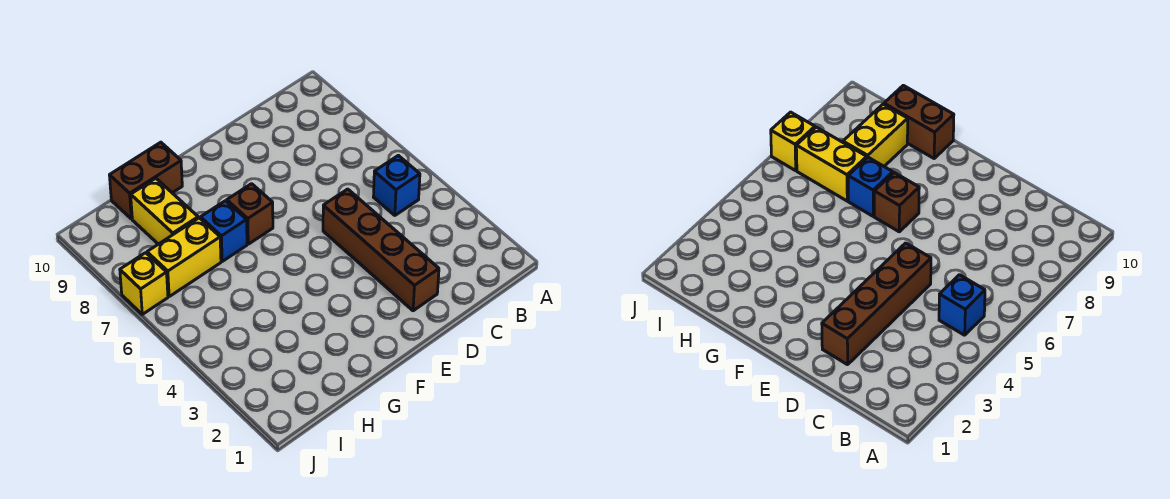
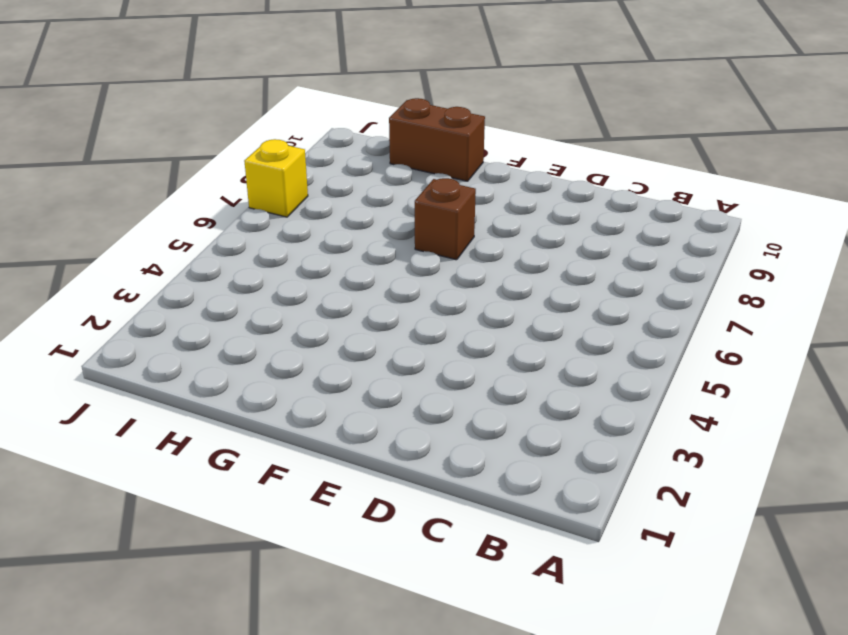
none -> blue brick B5 level 1
none -> brown brick D2:D5 level 1

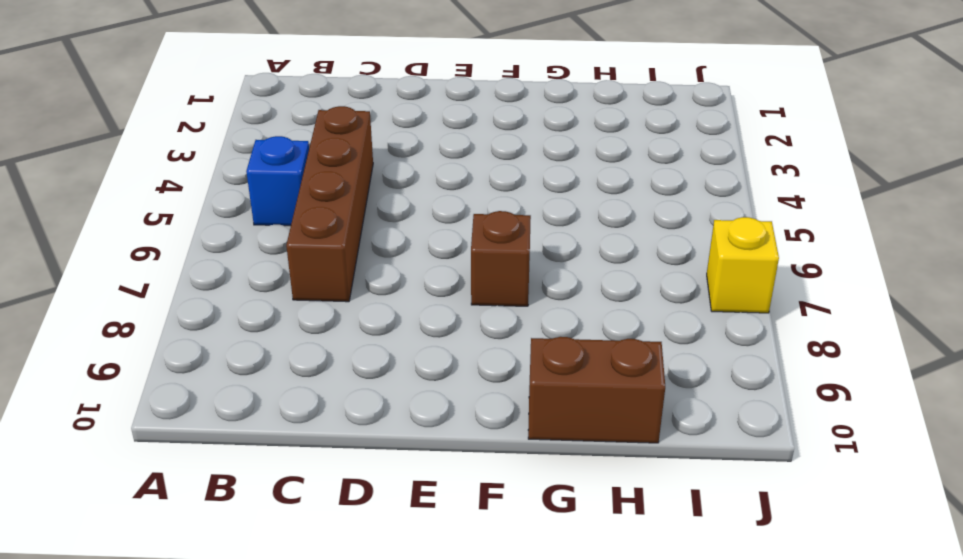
brown brick C4:C7 level 1 -> brown brick D2:D5 level 1
none -> blue brick G7 level 1
none -> yellow brick H7:I7 level 1

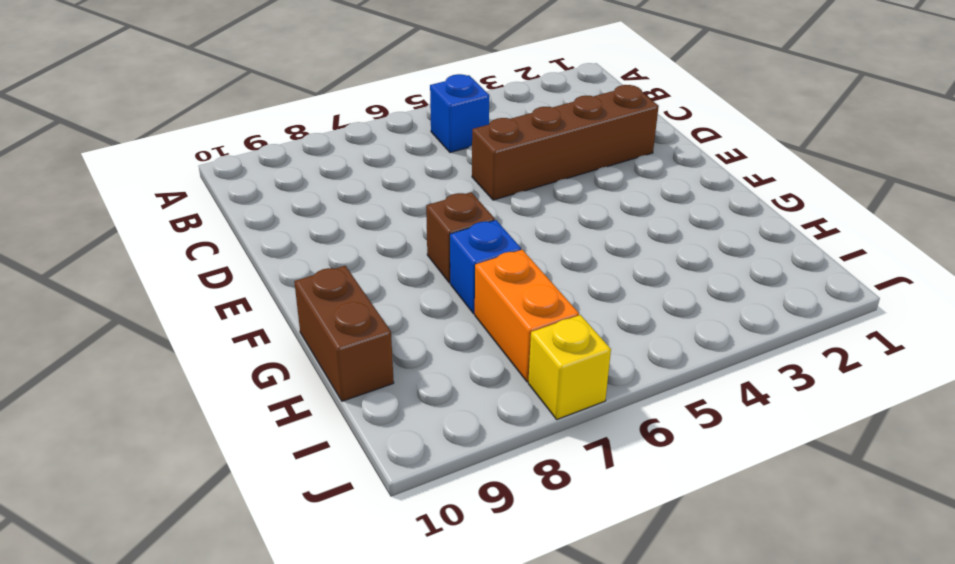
orange brick H7:I7 level 1 -> yellow brick H7:I7 level 1
none -> yellow brick H8:H9 level 1

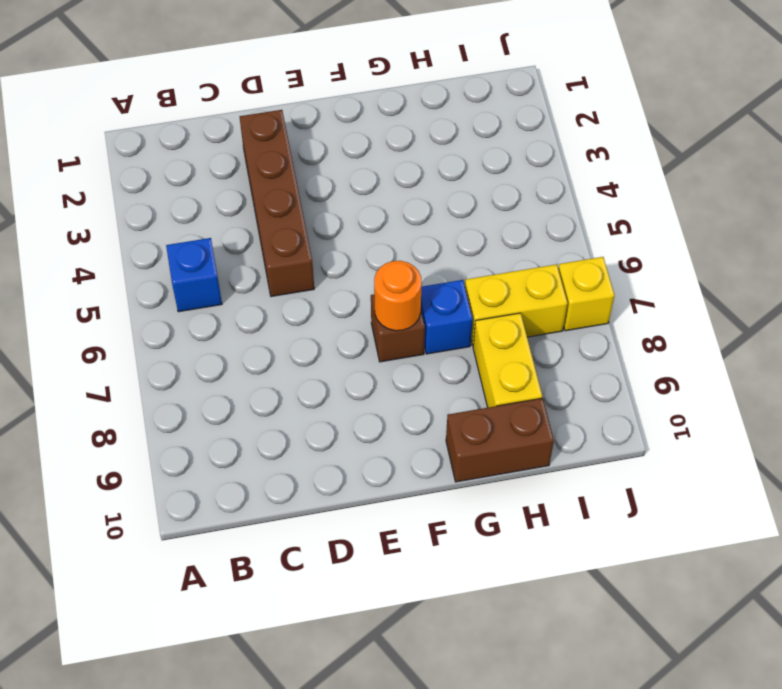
orange round brick F7 level 2 -> none

